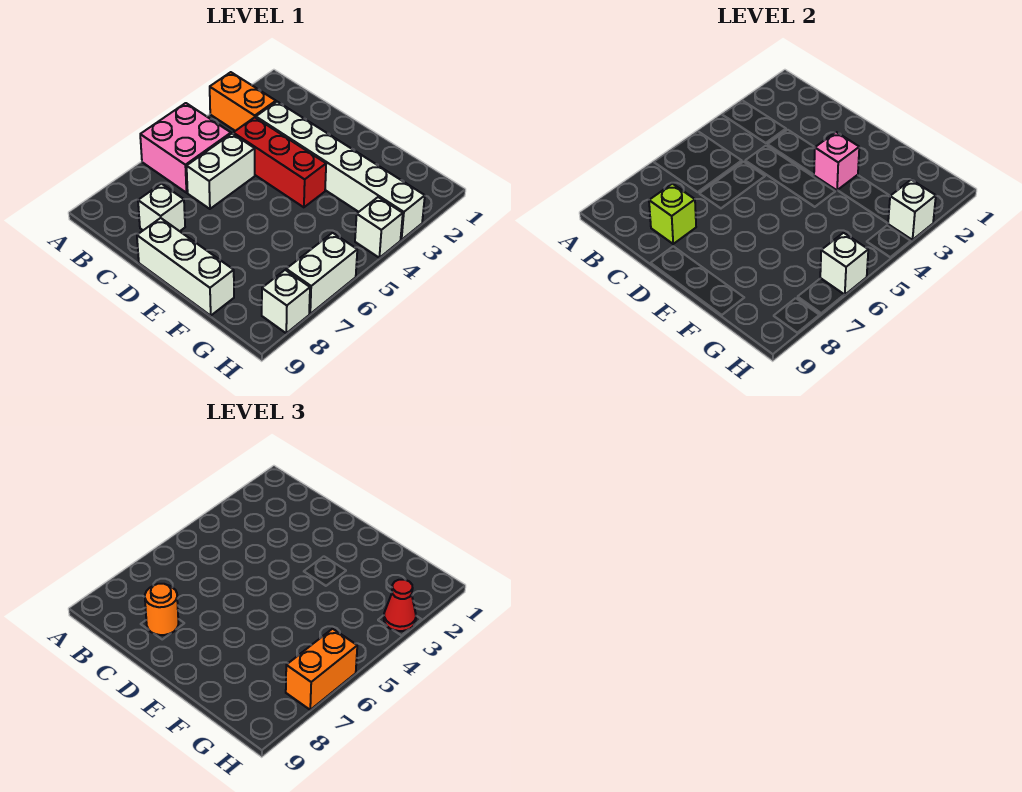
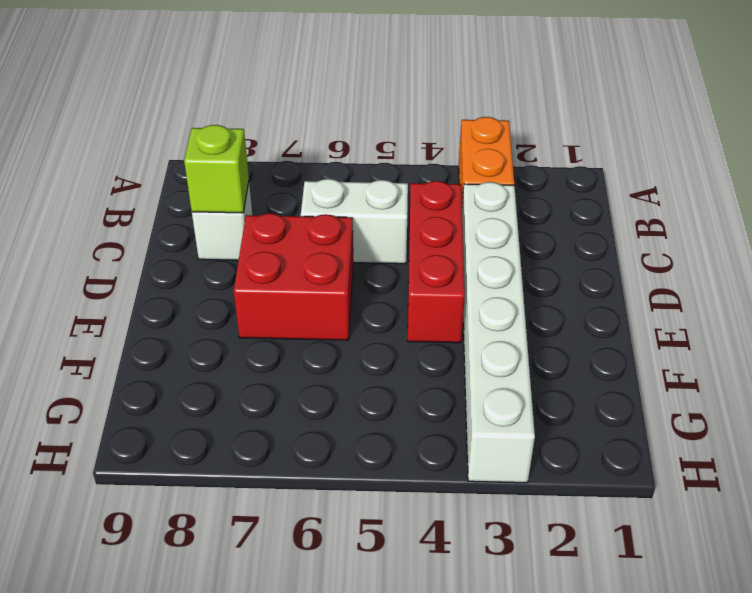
red brick D6:E7 level 1 -> none
none -> pink brick A5:B6 level 1
none -> white brick D9:F9 level 1
none -> white brick H4 level 1

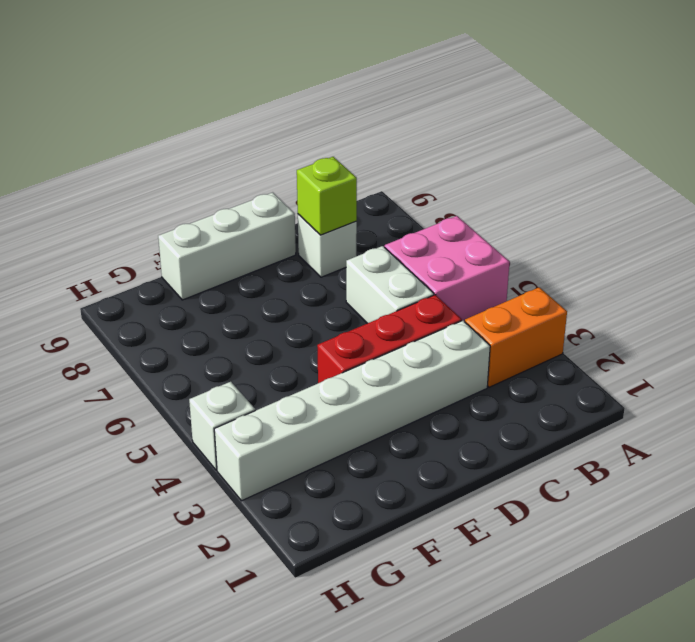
none -> white brick H6:H7 level 1
none -> white brick H8 level 1
none -> pink brick E3 level 2

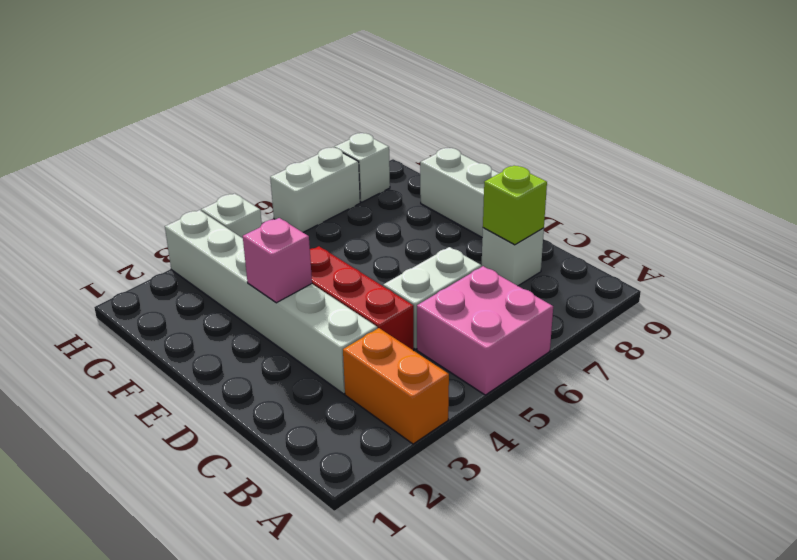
none -> white brick H3 level 2
none -> white brick H6 level 2
none -> orange round brick C8 level 3

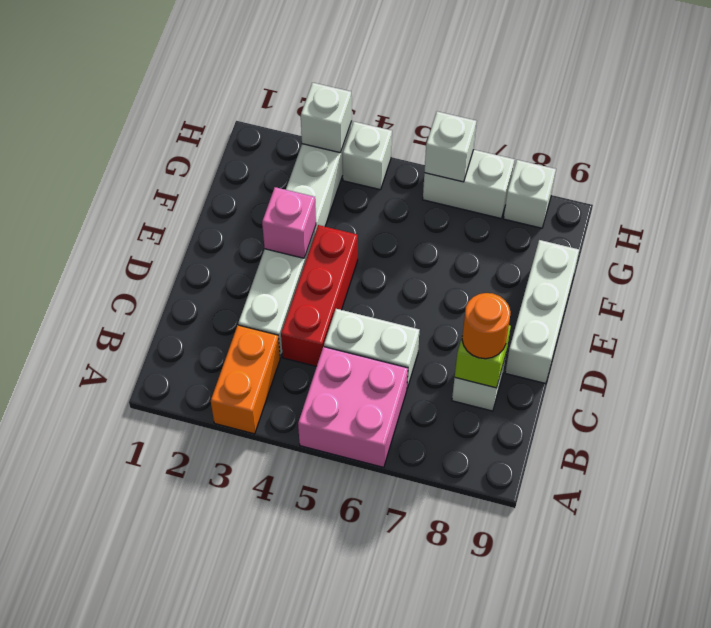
none -> red cone H3 level 3
none -> orange brick H6:H7 level 3

